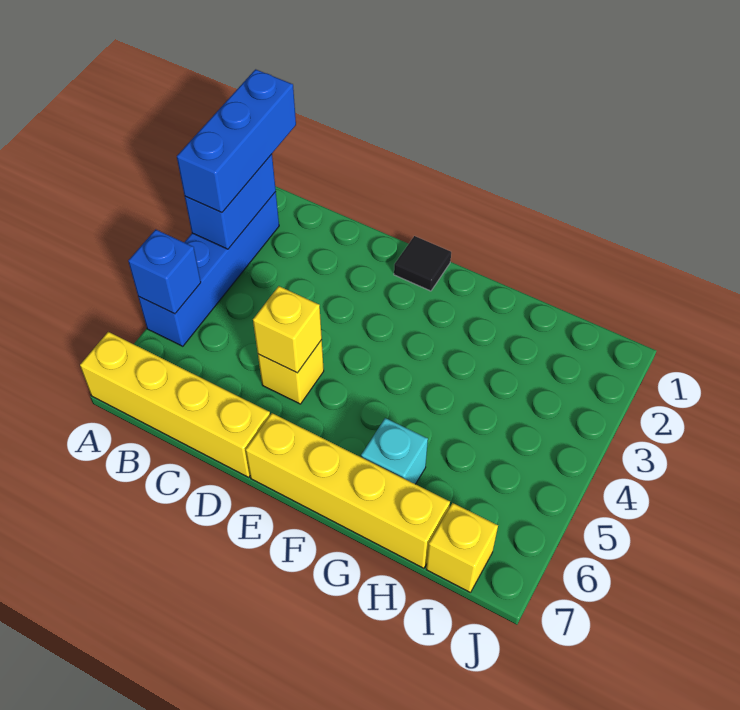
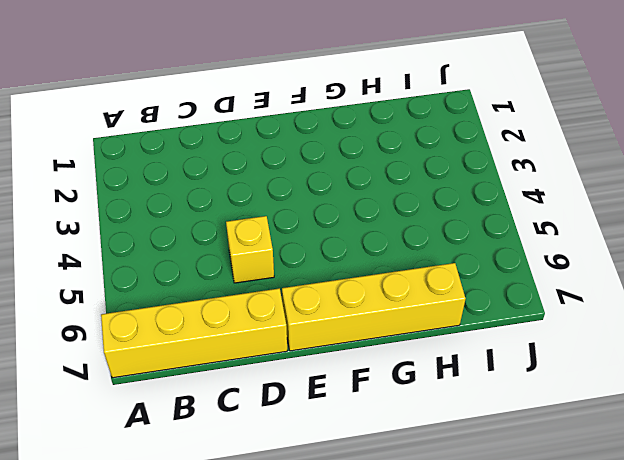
none -> blue brick A2:A5 level 1
none -> black tile E1 level 1

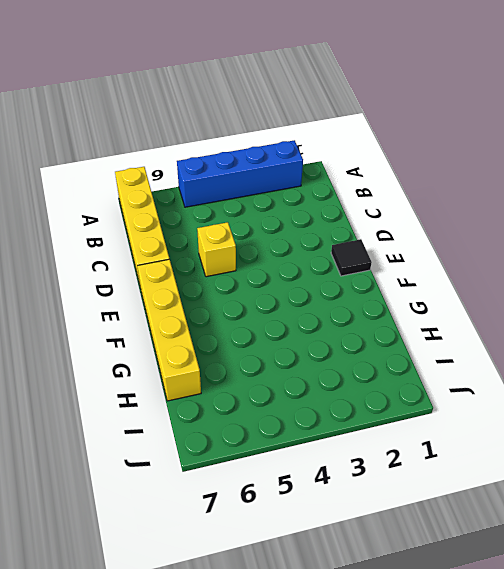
none -> cyan brick G6 level 1
none -> yellow brick I7 level 1

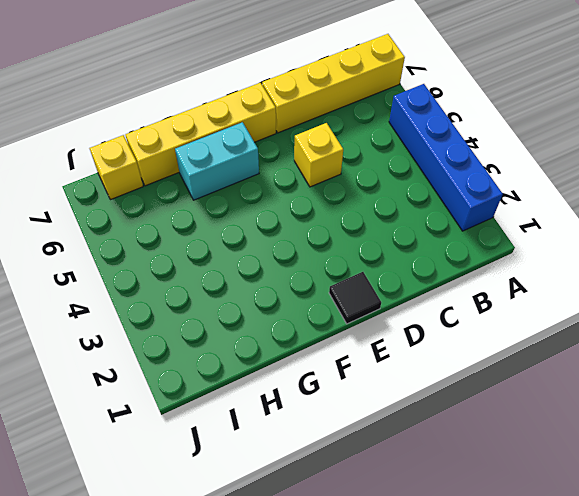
cyan brick F6:G6 level 1 -> cyan brick G6 level 1
none -> blue brick A2:A3 level 2
none -> blue brick A5 level 2

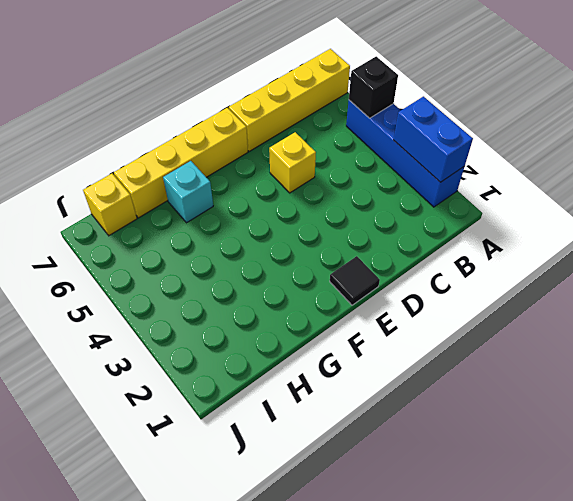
black brick A5 level 2 -> blue brick A5 level 2
none -> yellow brick D5 level 2
none -> blue brick A1:A3 level 3

